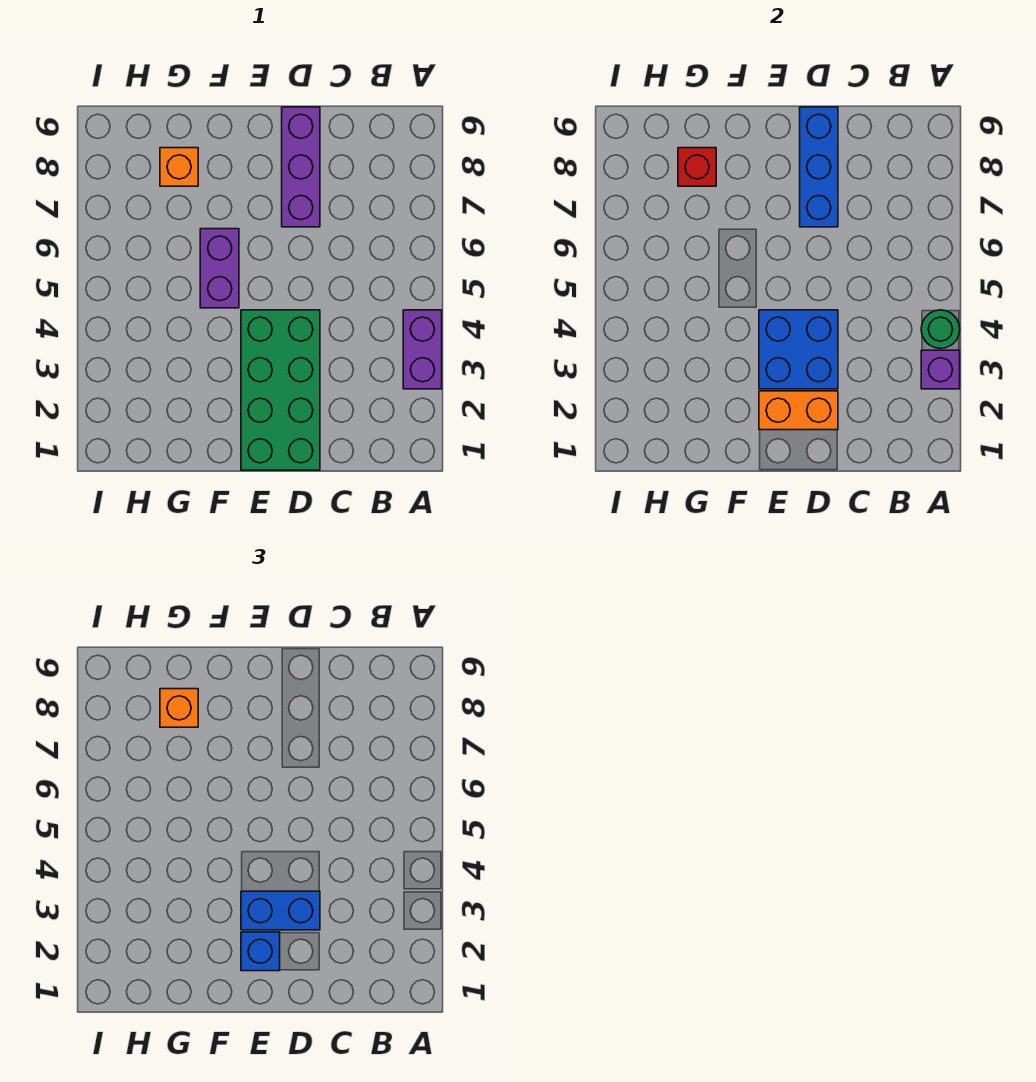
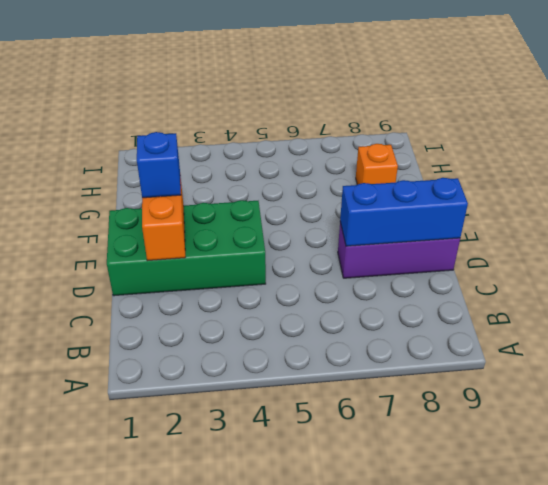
none -> purple brick A3:A4 level 1
none -> purple brick F5:F6 level 1
none -> purple brick A3 level 2

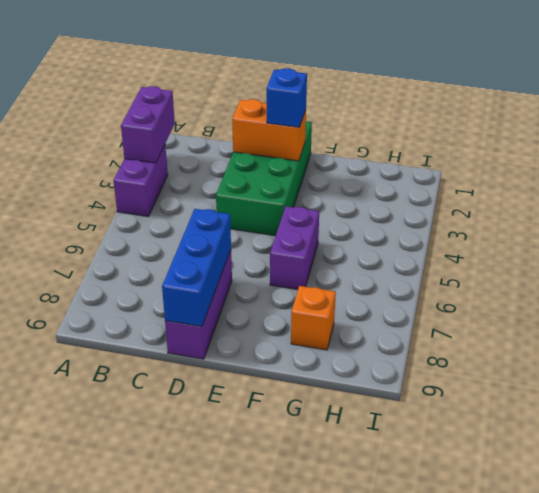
purple brick A2:A3 level 2 -> purple brick A3 level 2
none -> green round brick A4 level 2
none -> blue brick D3:E4 level 2
none -> red brick G8 level 2

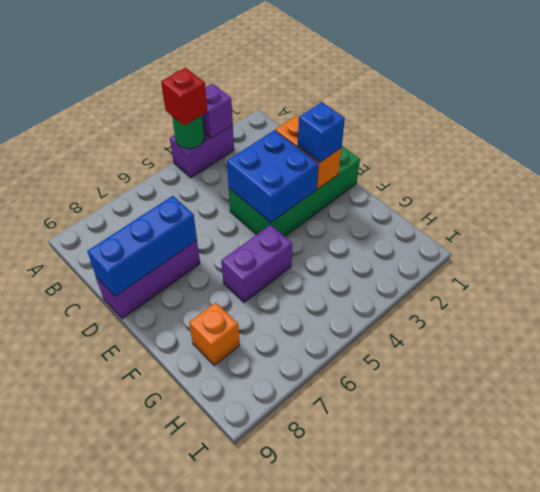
red brick A4 level 3 -> red brick G8 level 2
none -> blue brick D3:E3 level 3
none -> orange brick G8 level 3

